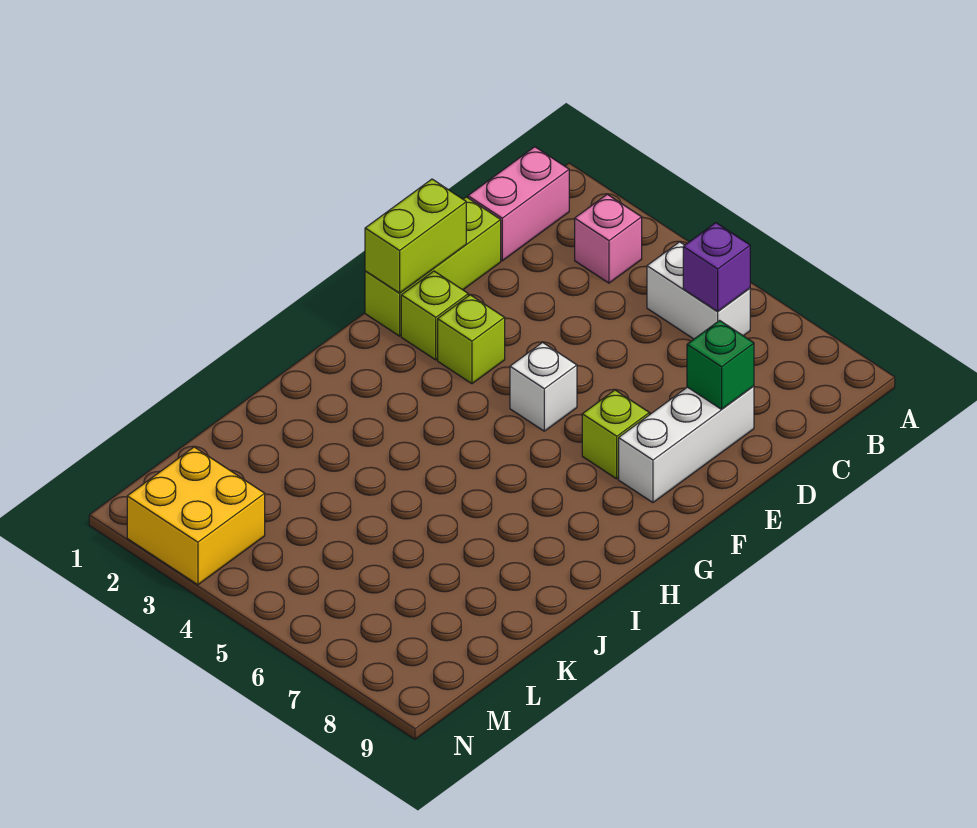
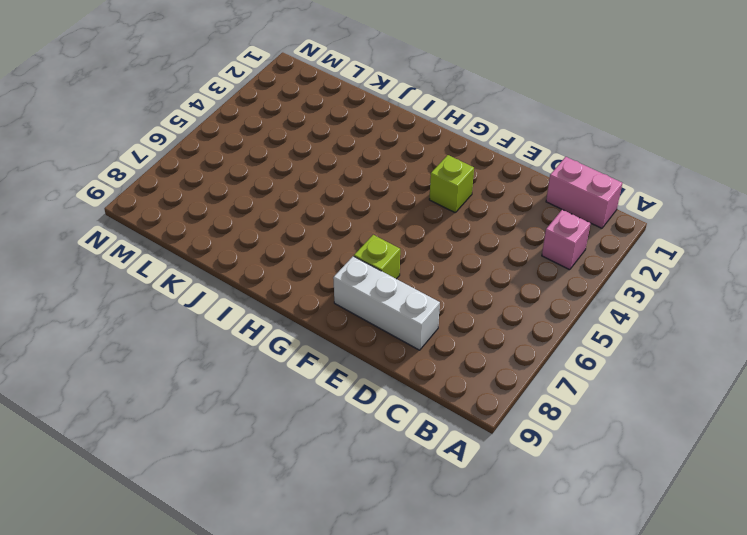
none -> white brick B5:B6 level 1
none -> lime brick D1:F1 level 1
none -> lime brick F2 level 1

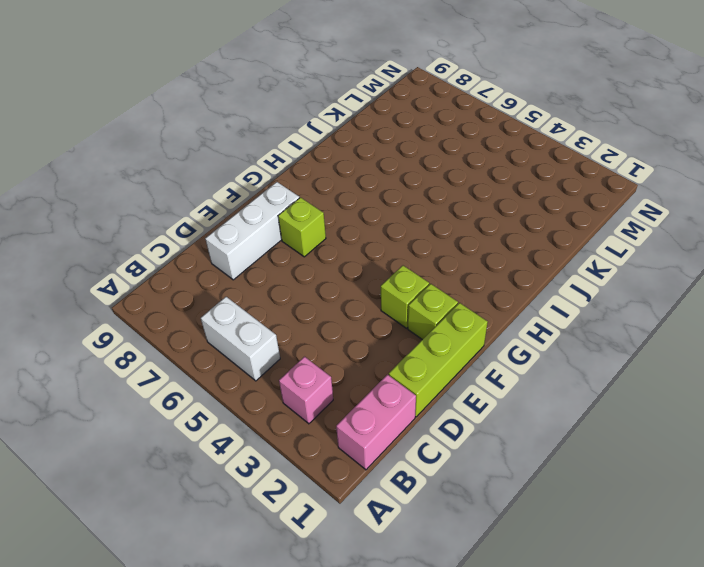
none -> white brick F5 level 1
none -> yellow brick M2:N3 level 1
none -> purple brick B6 level 2

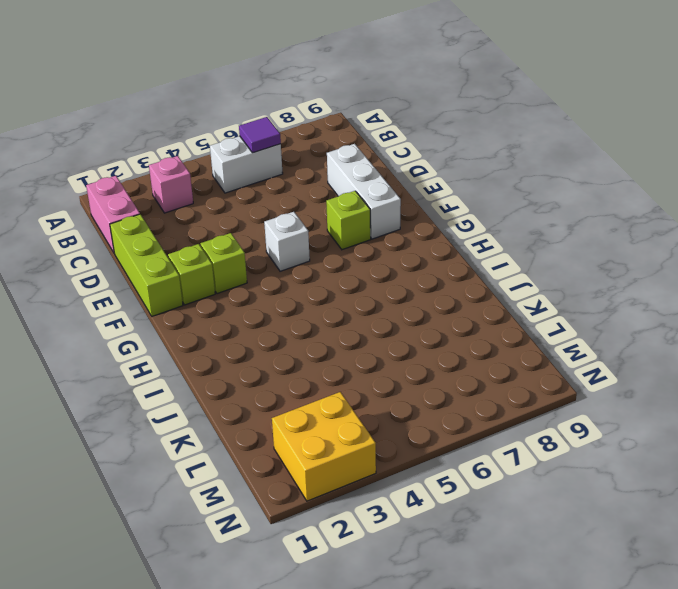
purple tile B6 level 2 -> purple brick B6 level 2
none -> green brick D8 level 2
none -> lime brick E1:F1 level 2

